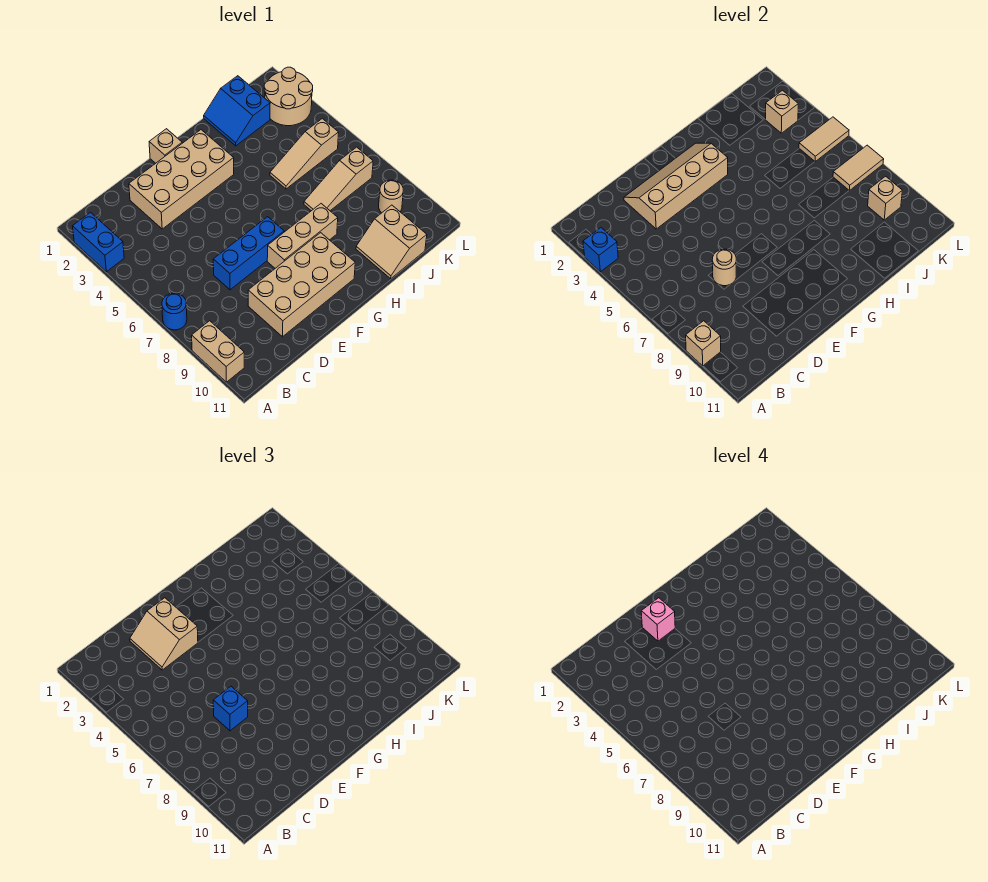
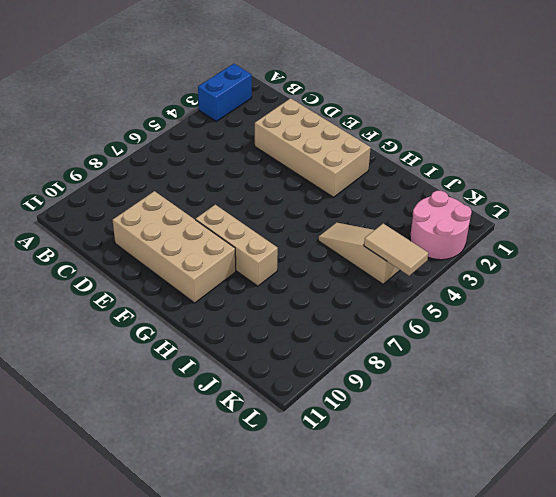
pink round brick K2:L3 level 1 -> tan round brick K2:L3 level 1
none -> blue round brick A7 level 1
none -> tan brick A9:A10 level 1
none -> blue brick D7:F7 level 1

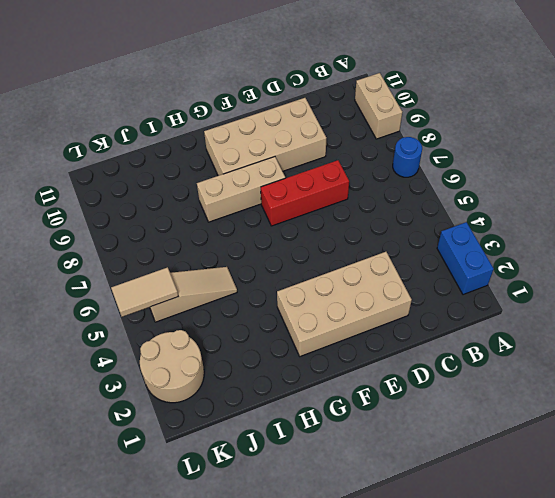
red brick D7:F7 level 1 -> blue brick D7:F7 level 1
none -> tan brick F1 level 1
none -> blue slope I1:J2 level 1 top J
none -> tan slope I7:K7 level 1 top K

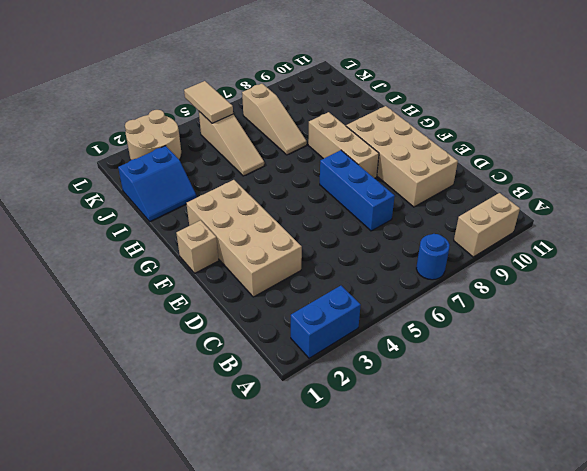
none -> tan slope I10:J11 level 1 top J
none -> tan round brick K9 level 1
none -> blue brick A3 level 2

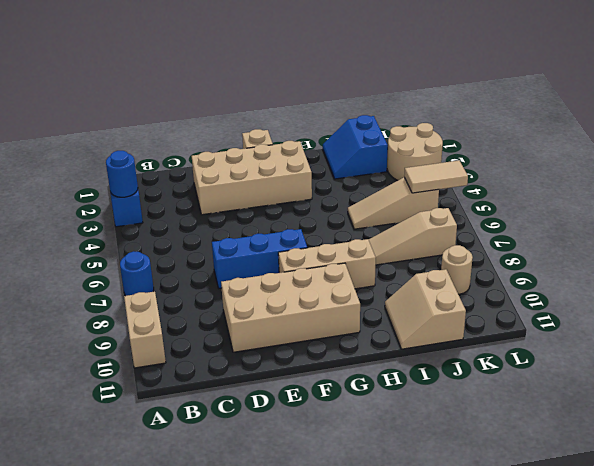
blue round brick A3 level 2 -> blue brick A3 level 2
none -> tan brick A9 level 2
none -> tan slope D2:G3 level 2 top 3
none -> tan round brick D7 level 2

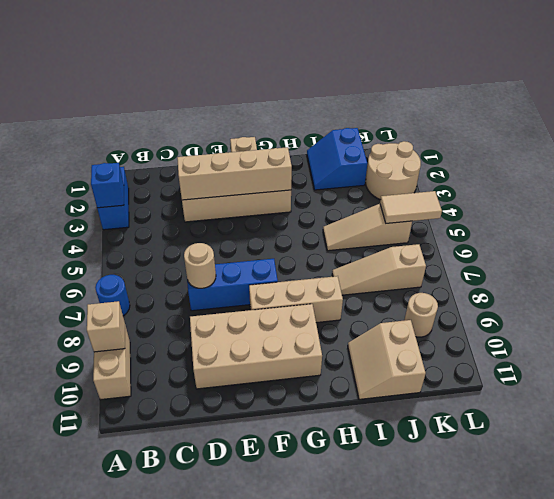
none -> tan brick K3 level 2
none -> tan tile K7:L7 level 2
none -> tan brick K9 level 2

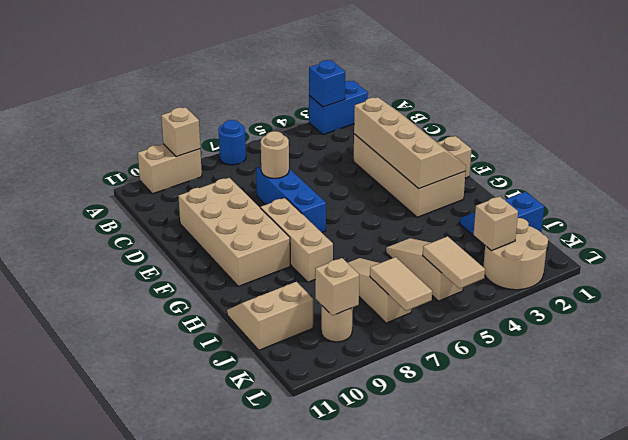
none -> tan slope D2:E3 level 3 top E
none -> blue brick D7 level 3
none -> pink brick E2 level 4

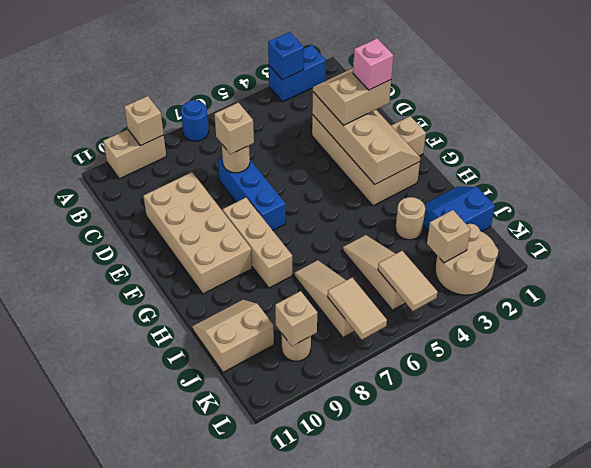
tan brick D7 level 3 -> blue brick D7 level 3
tan round brick I3 level 1 -> none

